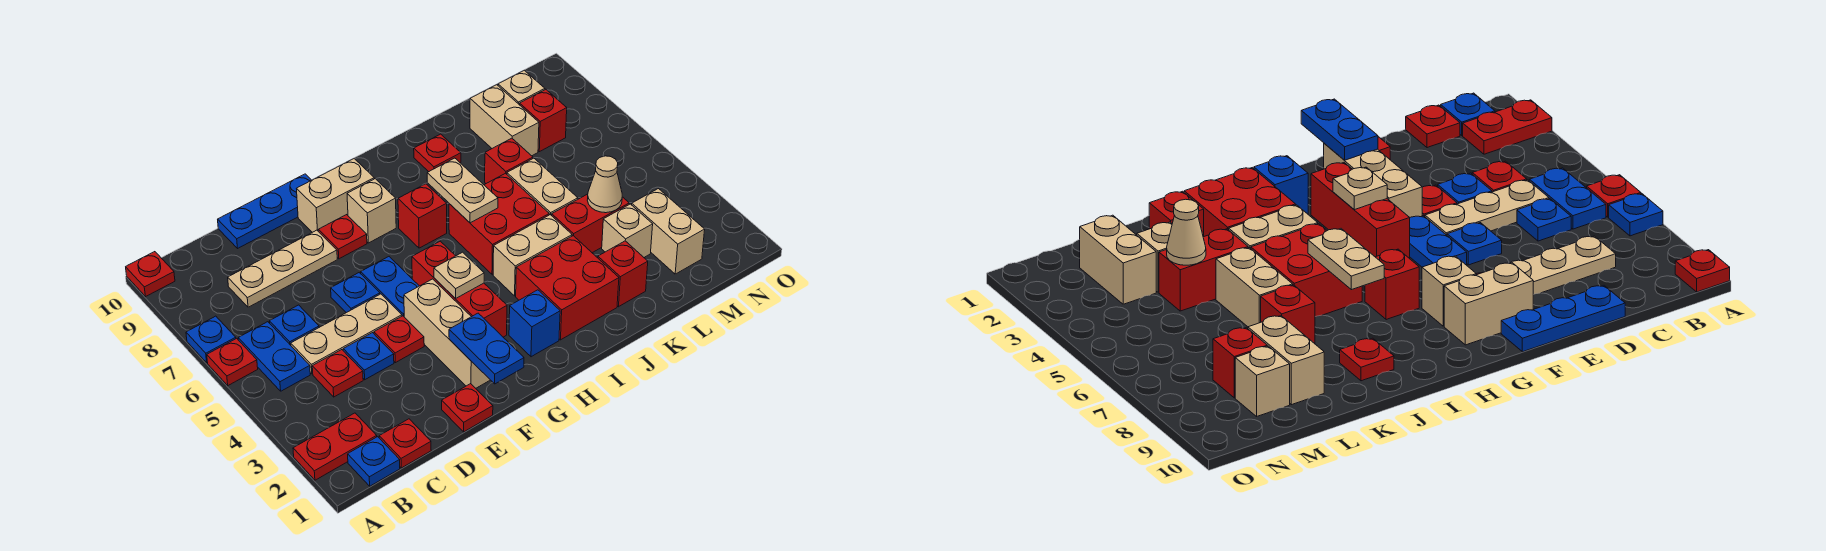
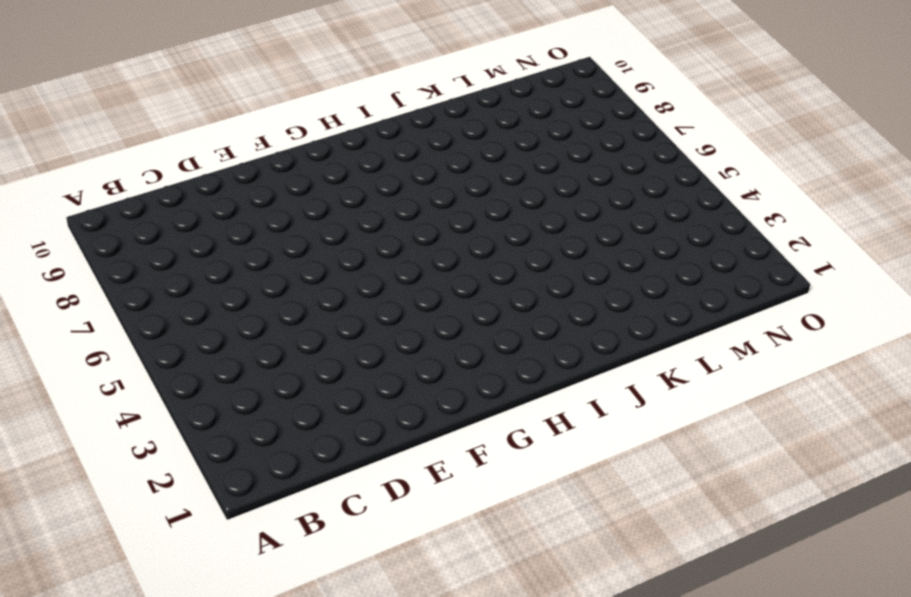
none -> red plate A2:B2 level 1
none -> red plate A6 level 1
none -> blue plate A7 level 1
none -> red plate A10 level 1

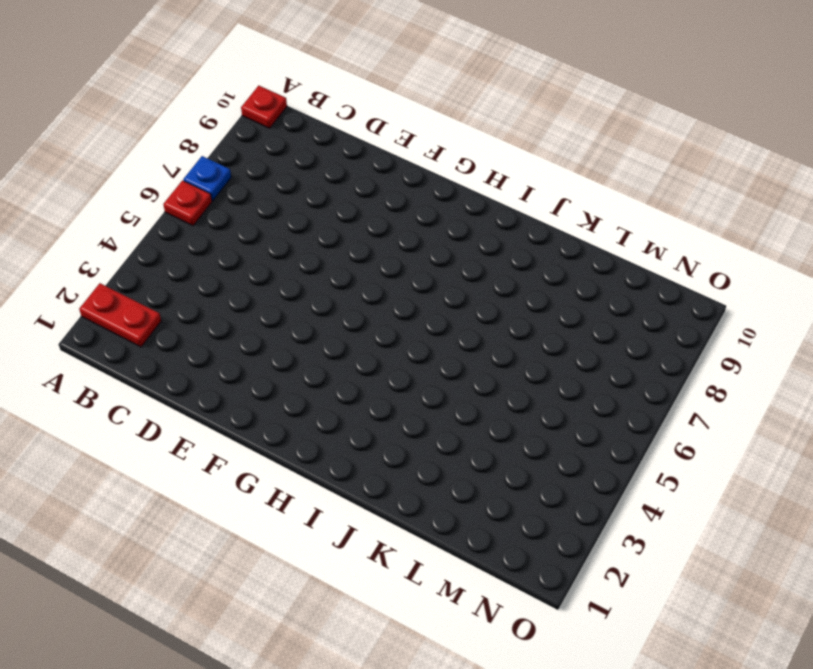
none -> blue plate B1 level 1
none -> blue plate B5:B6 level 1
none -> red plate C1 level 1
none -> red plate C4 level 1

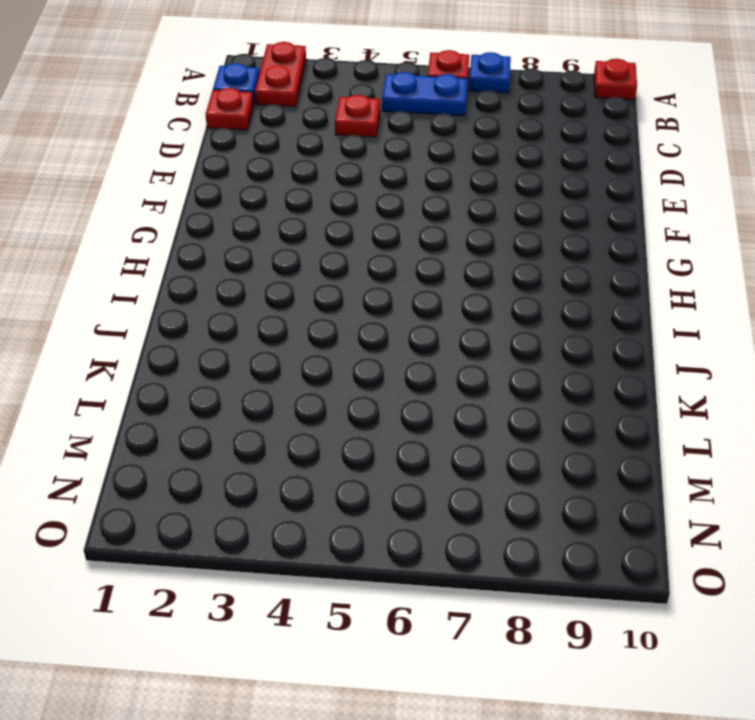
none -> tan plate C5:E5 level 1
none -> blue plate C6 level 1
none -> tan plate C8:E8 level 1
none -> blue plate D4 level 1

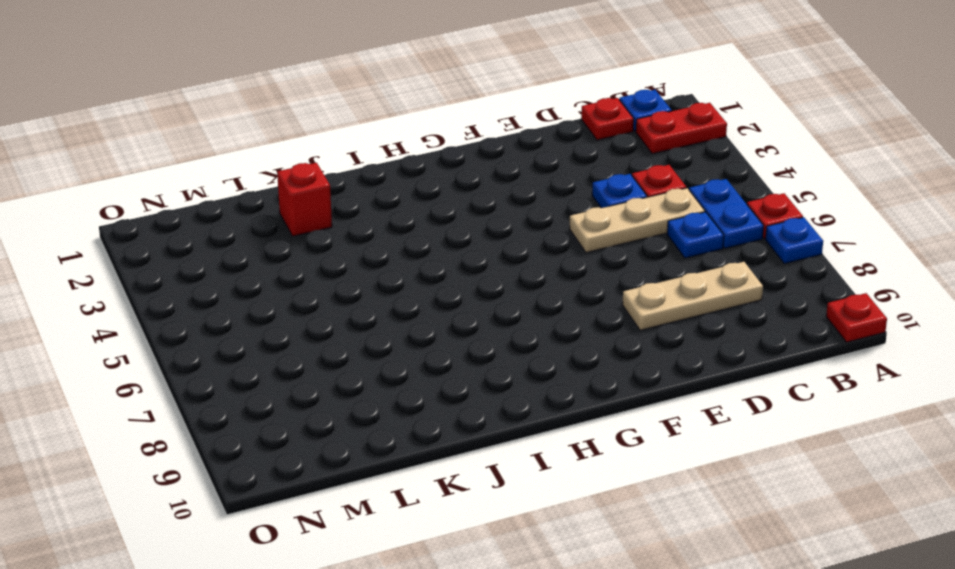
none -> blue plate D10:F10 level 1
none -> red plate E1 level 1
none -> red plate E4 level 1
none -> blue plate E6 level 1

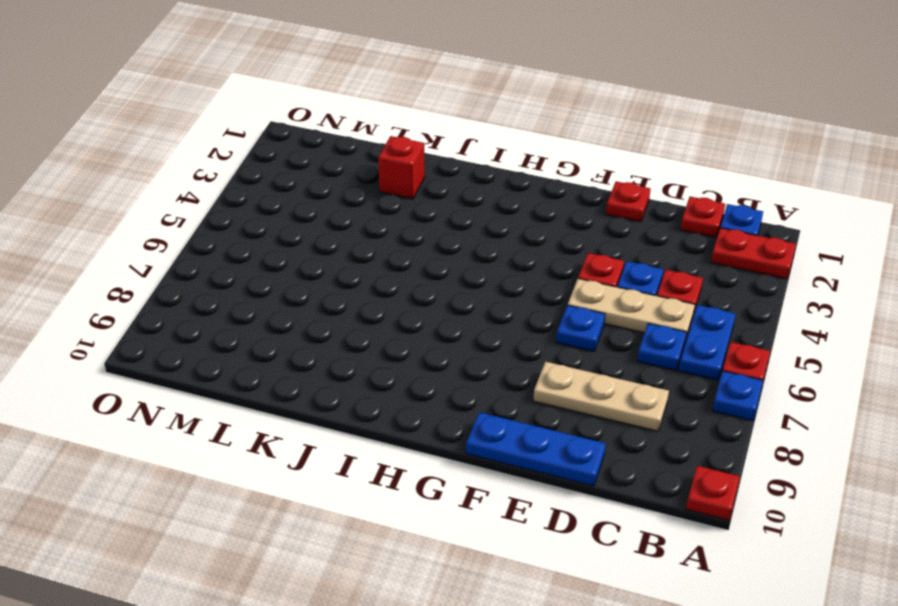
none -> tan brick F2:F4 level 1
none -> blue plate F5:F6 level 1
none -> red plate F8 level 1
none -> tan brick F9:G9 level 1

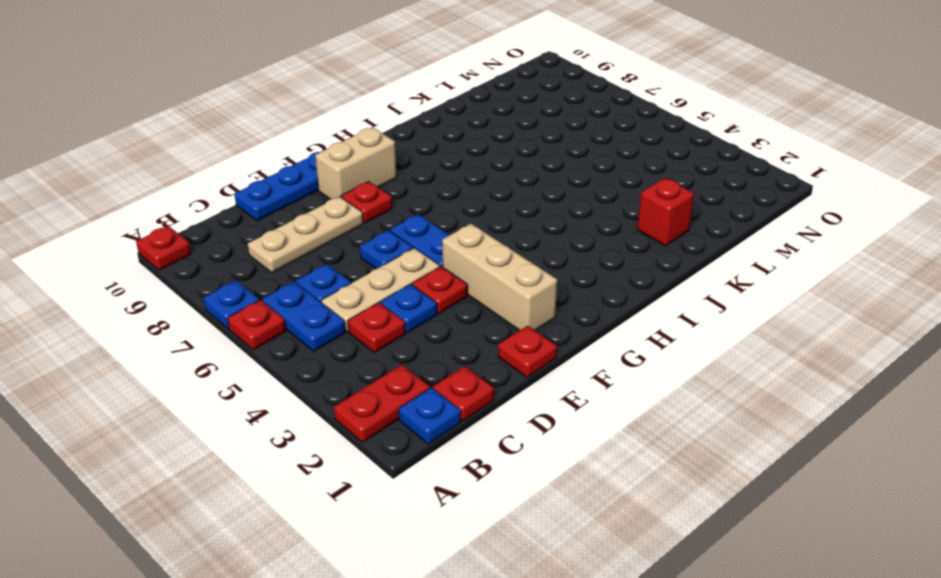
none -> red brick G3:G5 level 1
none -> tan brick G8 level 1
none -> blue brick H2 level 1
none -> red brick H7 level 1

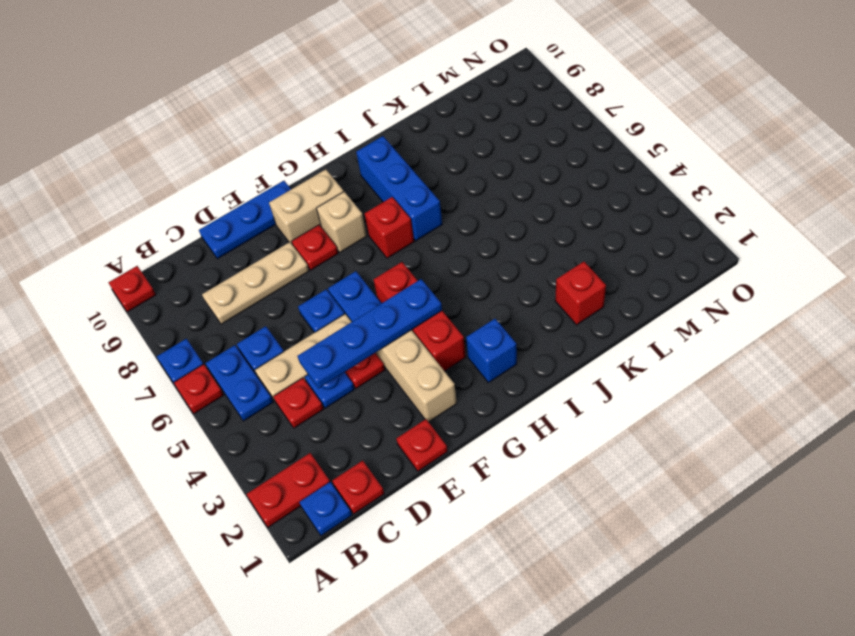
blue plate D4:G4 level 2 -> tan plate G4 level 2
blue brick I7:I9 level 1 -> none
none -> red brick I2:J3 level 1
none -> tan brick I4:J4 level 1
none -> red brick I5:J6 level 1
none -> red plate J9 level 1

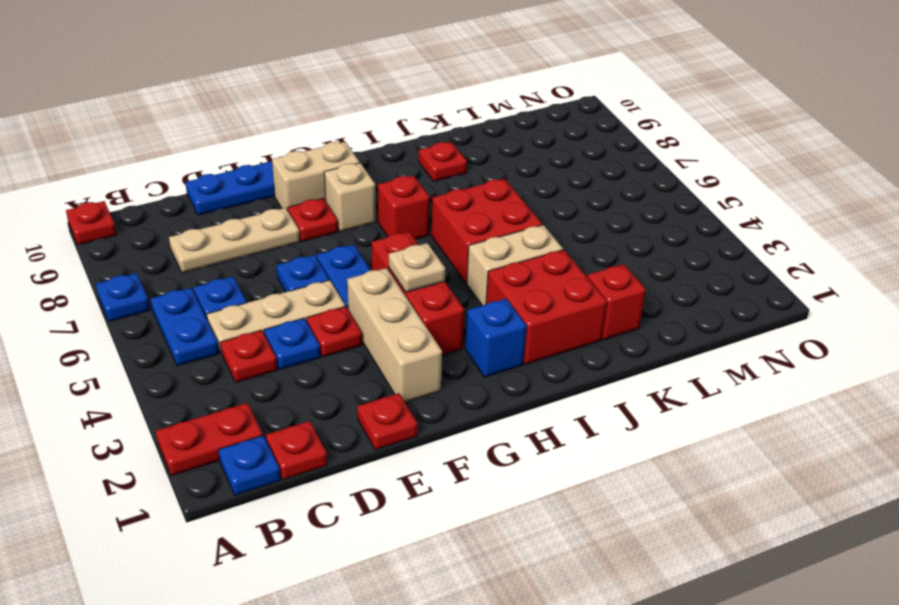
none -> red plate A6 level 1
none -> red brick K4:L4 level 1
none -> tan brick K5:K6 level 1
none -> red brick K7 level 1

